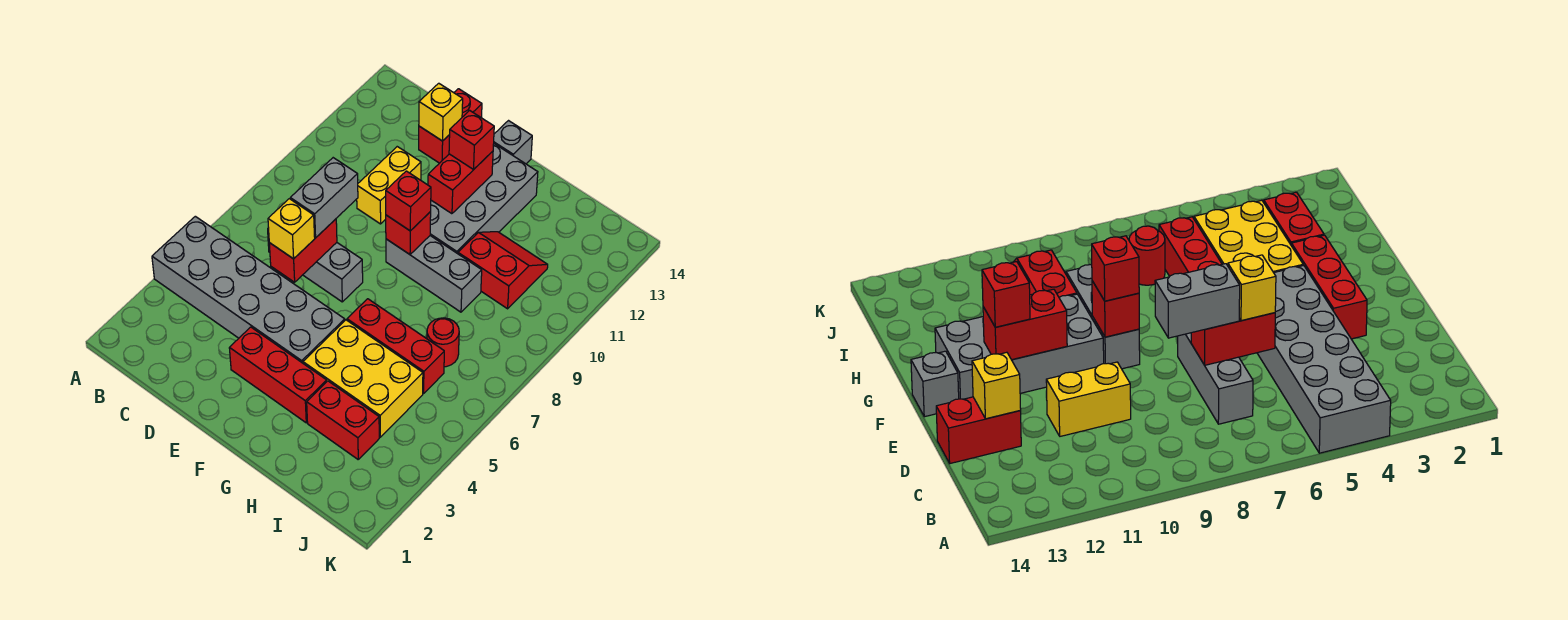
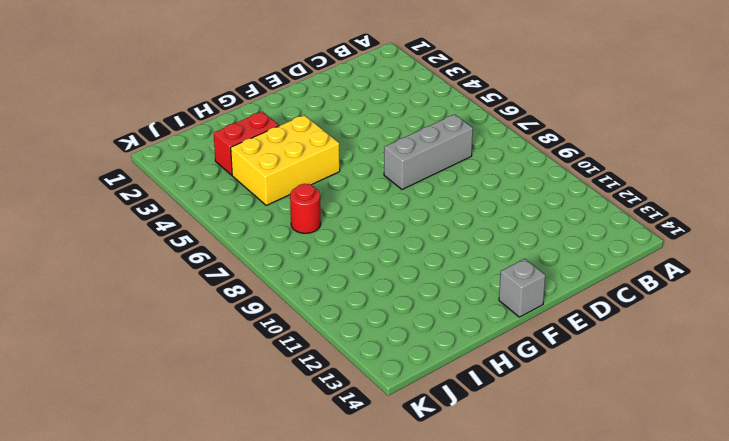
none -> grey brick A4:F5 level 1
none -> yellow brick D10:D11 level 1
none -> red brick D13:D14 level 1

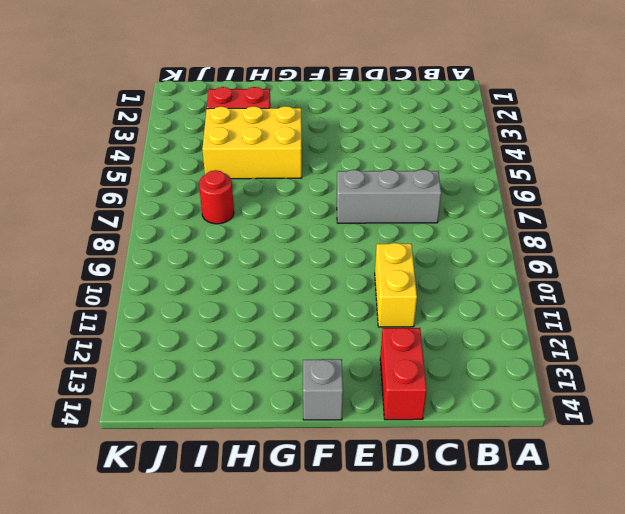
none -> grey brick A4:F5 level 1
none -> red brick E3:G3 level 1
none -> grey brick F9:H9 level 1

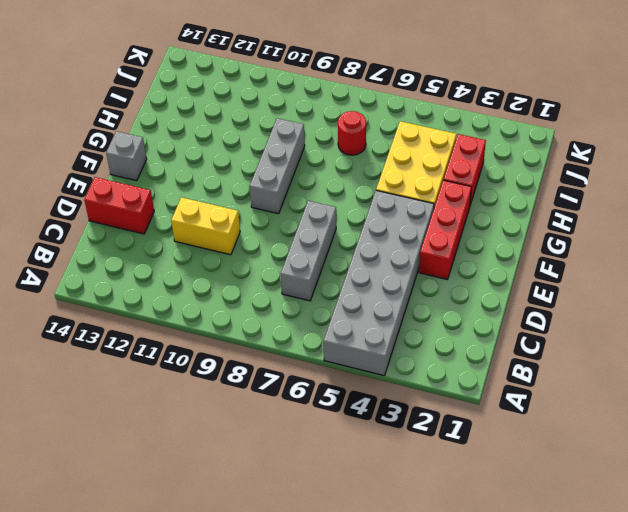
none -> grey brick F10:G13 level 1
none -> red brick G6:I6 level 1
none -> red slope H10:I11 level 1 top 10

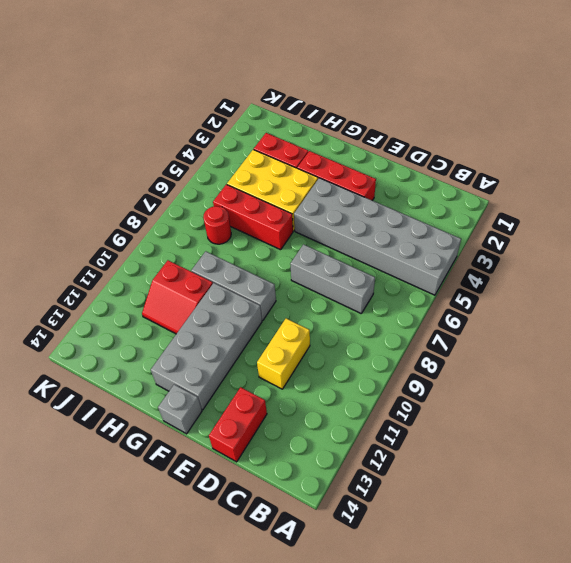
none -> red brick D6:D7 level 2
none -> yellow brick D13 level 2
none -> red brick F9 level 2

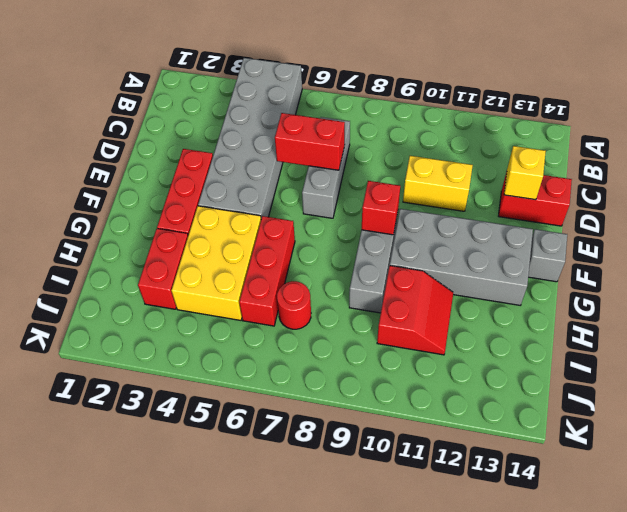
none -> red brick F11:F12 level 2
none -> yellow brick D6 level 3
none -> grey brick D7:D8 level 3

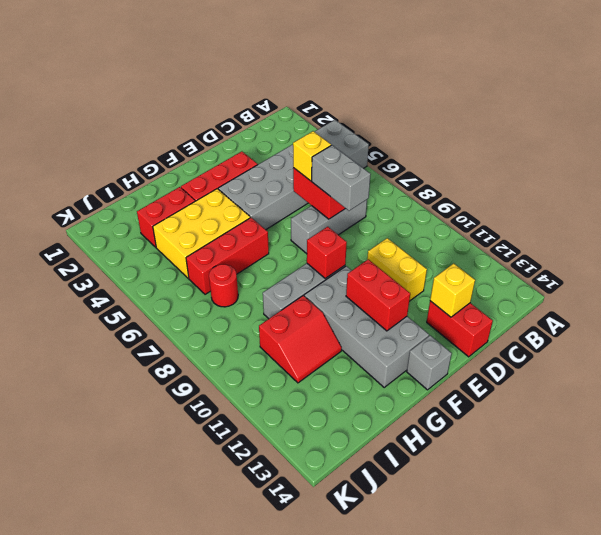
none -> red brick F9 level 3
none -> red brick F12 level 3

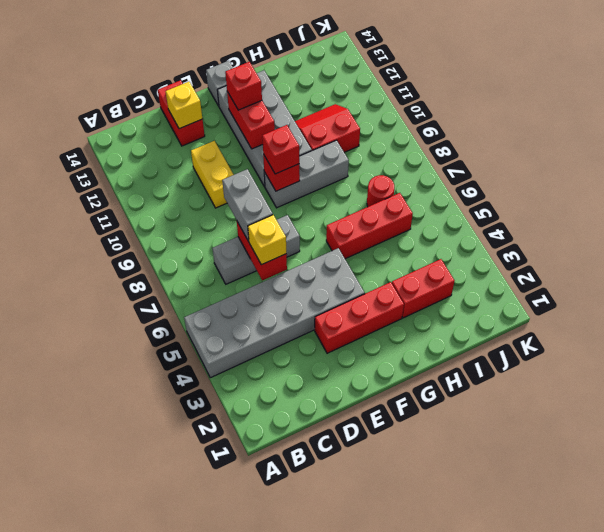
none -> yellow brick G4:I5 level 1

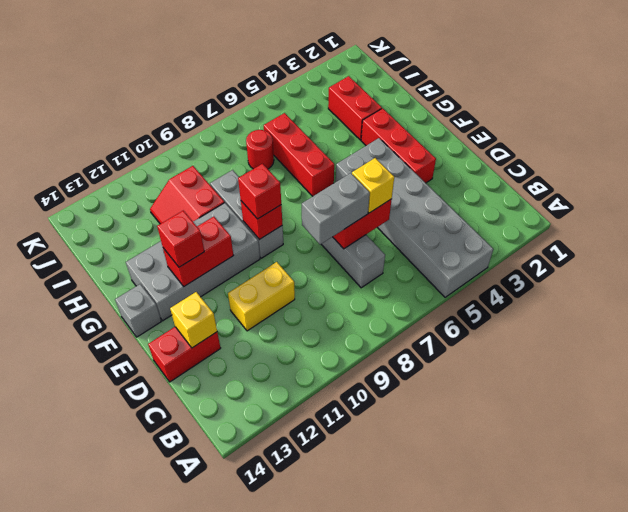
none -> yellow brick G4:I5 level 1

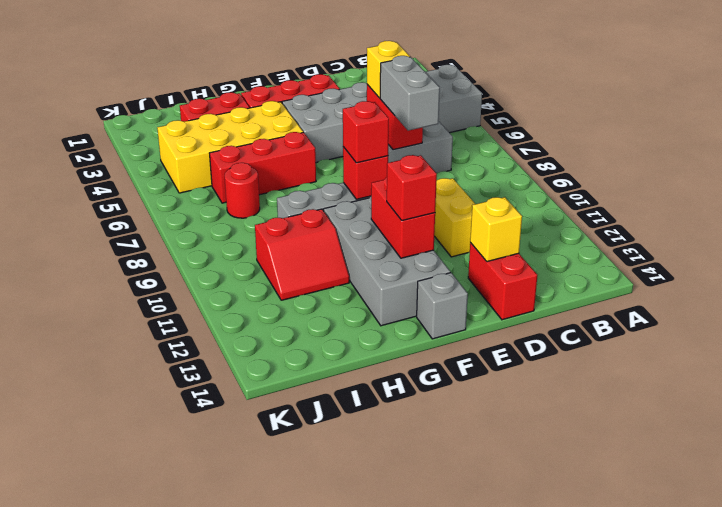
yellow brick G4:J5 level 1 -> yellow brick G4:I5 level 1

